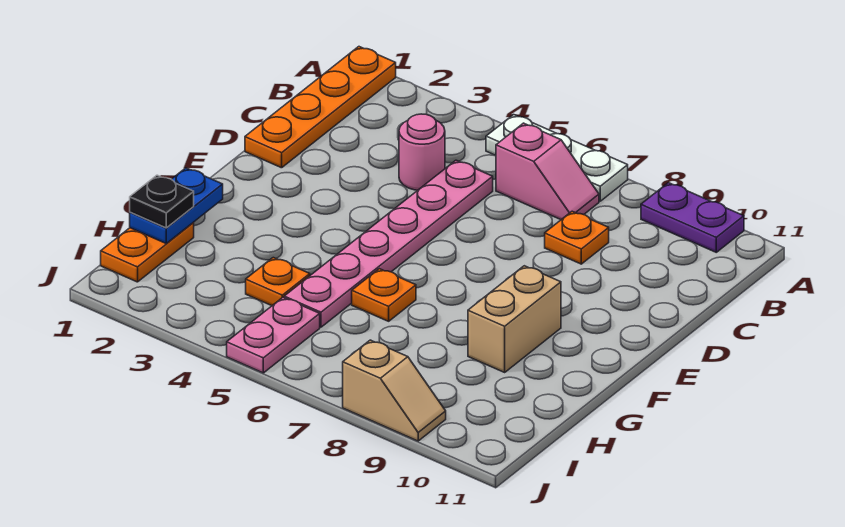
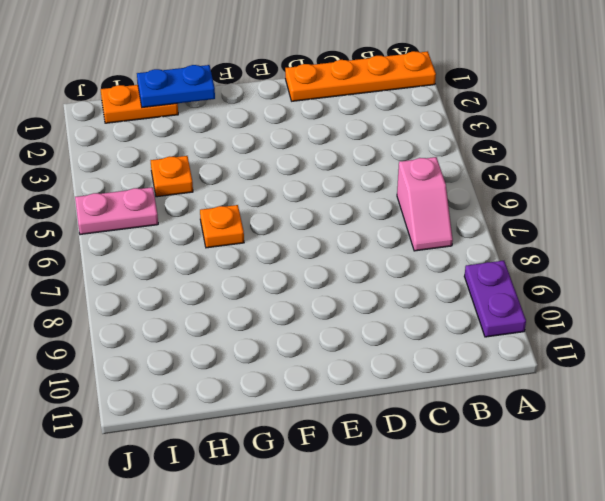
none -> white plate A5:A7 level 1
none -> pink round brick C4 level 1
none -> pink plate C5:H5 level 1

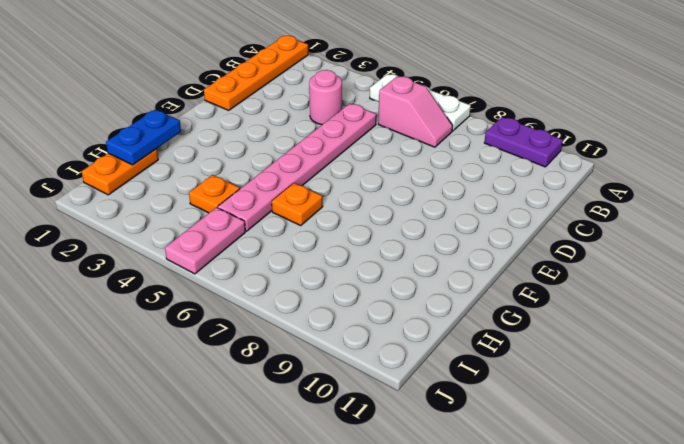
none -> orange plate C8 level 1
none -> tan brick F9:G9 level 1
none -> tan slope J8:J9 level 1 top 8

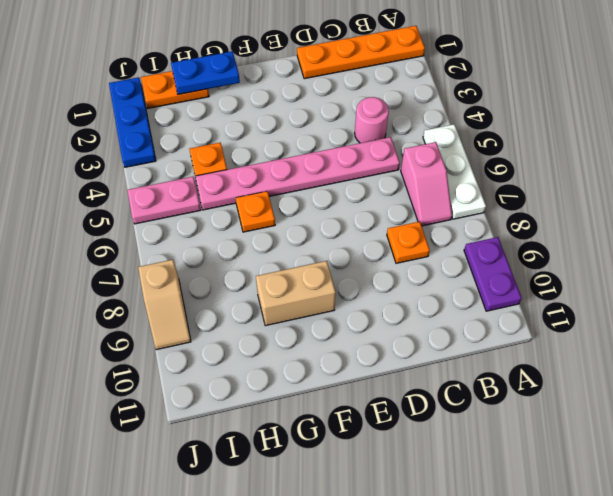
blue plate J1:J3 level 1 -> none
none -> black plate H1 level 3

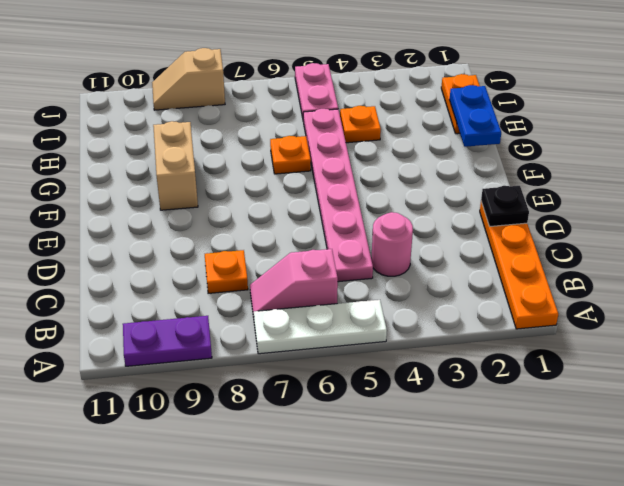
black plate D1 level 2 -> black plate H1 level 3

